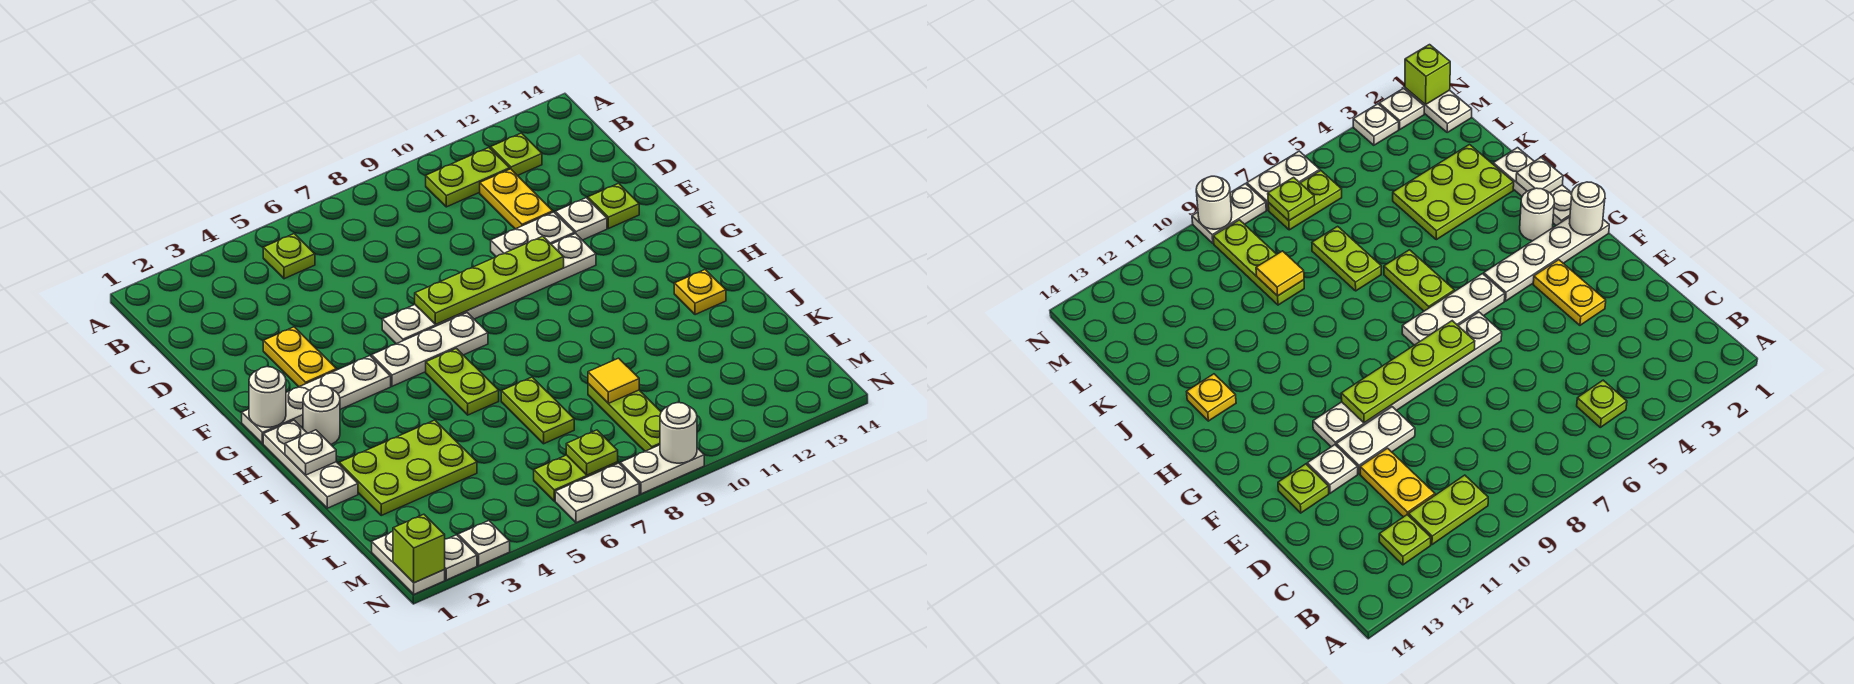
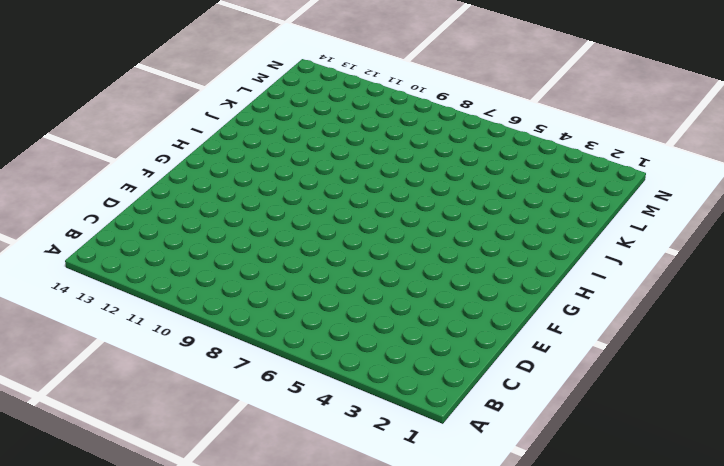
none -> lime plate B5 level 1
none -> lime plate B10:B11 level 1
none -> lime plate B12 level 1
none -> yellow plate C11:D11 level 1

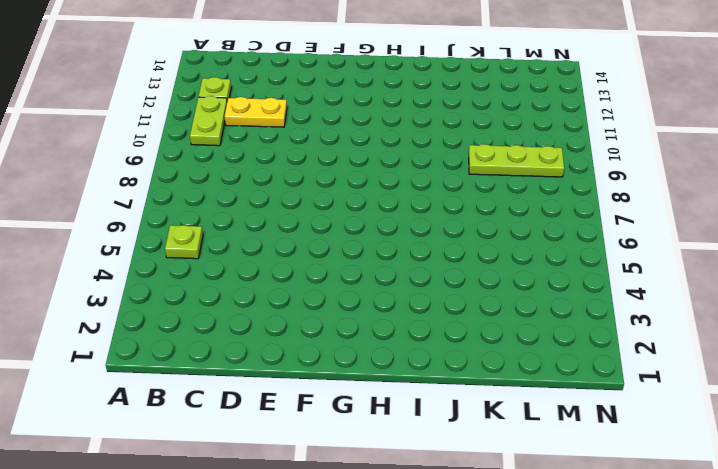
none -> yellow plate E3:F3 level 1
none -> white plate E10:E11 level 1
none -> white plate E12 level 1
none -> lime plate E13 level 1

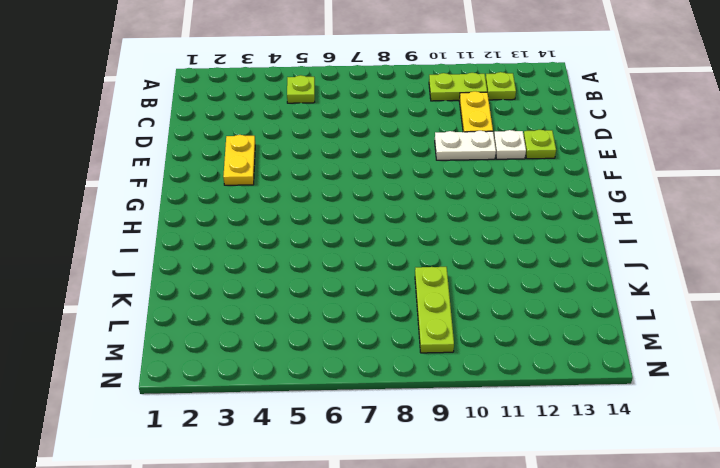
none -> white plate F6:F11 level 1
none -> white plate G1:G4 level 1
none -> white plate G5:G7 level 1
none -> white plate H1:J1 level 1

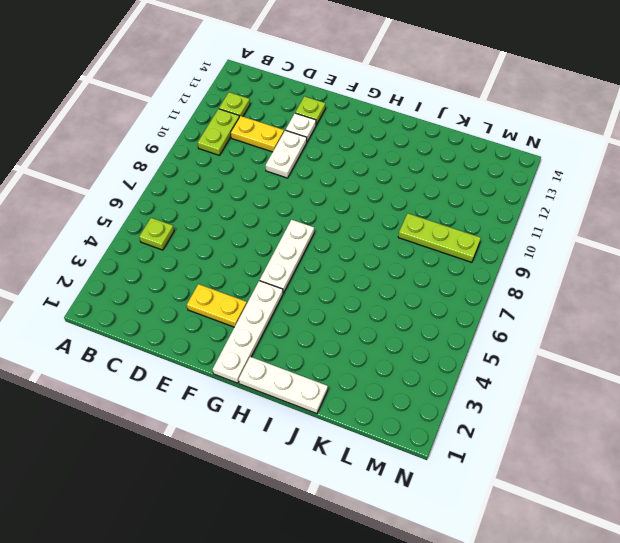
none -> white plate F6:F11 level 1
none -> white round brick H2 level 1
none -> lime plate H6:I6 level 1
none -> yellow plate I13 level 1

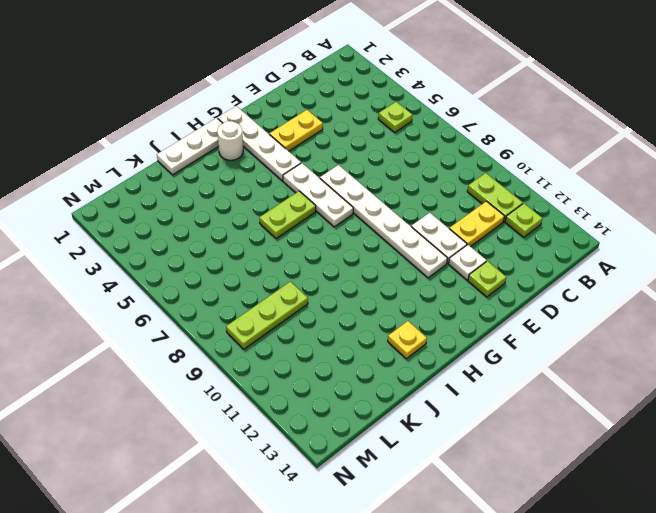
none -> lime plate J2:K4 level 1
none -> lime plate J7:K7 level 1
none -> white plate M1:N1 level 1
none -> lime plate M6:M7 level 1

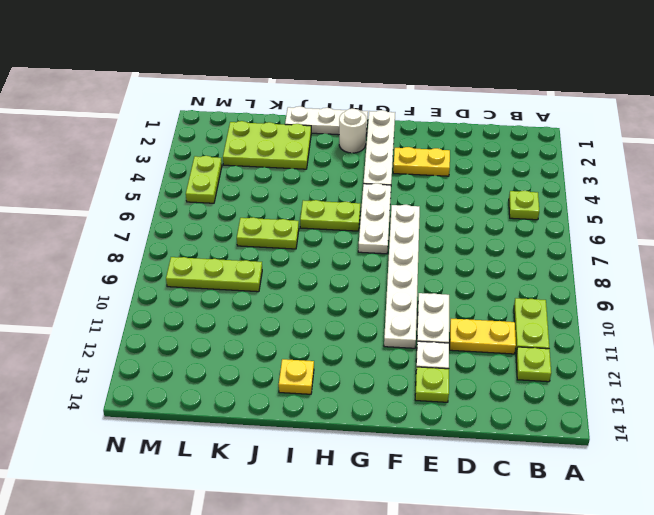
lime plate J2:L3 level 1 -> lime plate J2:K4 level 1
lime plate M4:M5 level 1 -> lime plate M6:M7 level 1
none -> white plate M1:N1 level 1
none -> white plate N2 level 1
none -> white plate N3 level 1
none -> white plate N6:N7 level 1

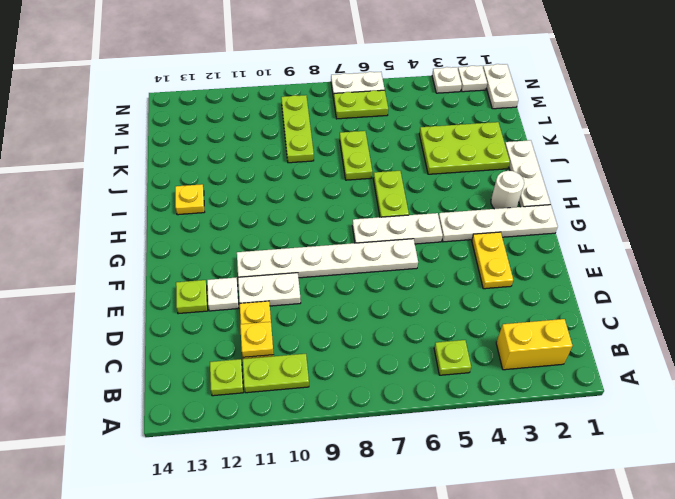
yellow brick B2:B3 level 1 -> none
yellow plate C11 level 2 -> none
none -> white plate N8:N9 level 1
none -> lime plate F7:F10 level 2
none -> white round brick G1 level 2
none -> white plate I1 level 2

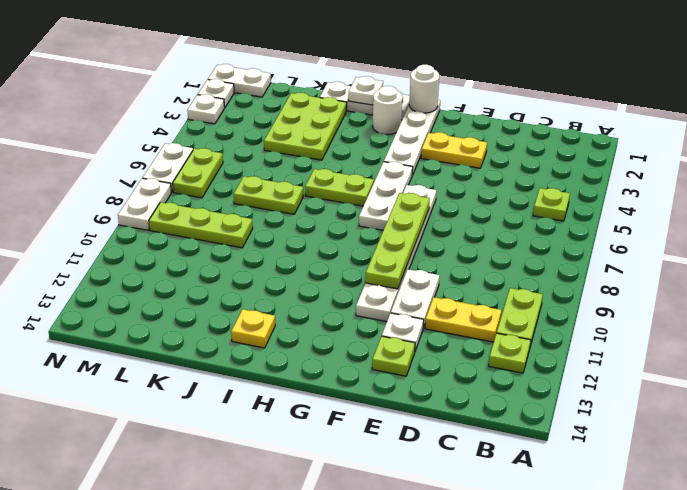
none -> yellow tile K9 level 2
none -> lime plate M7 level 2
none -> lime brick N1 level 2
none -> white round brick N9 level 2

